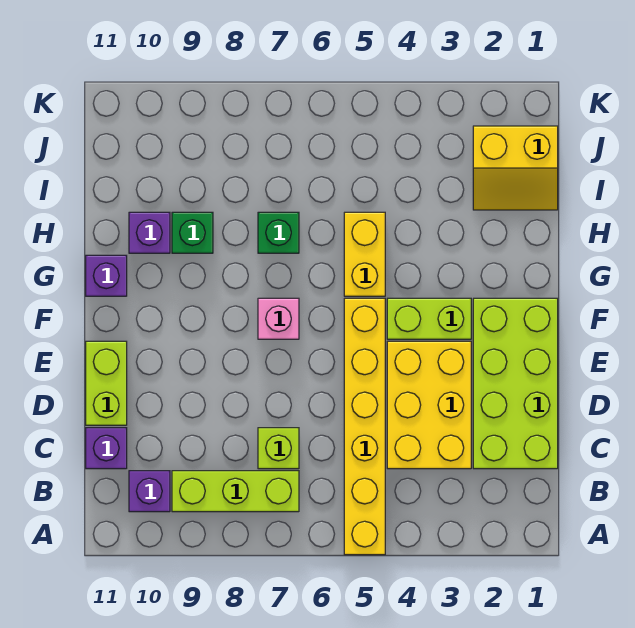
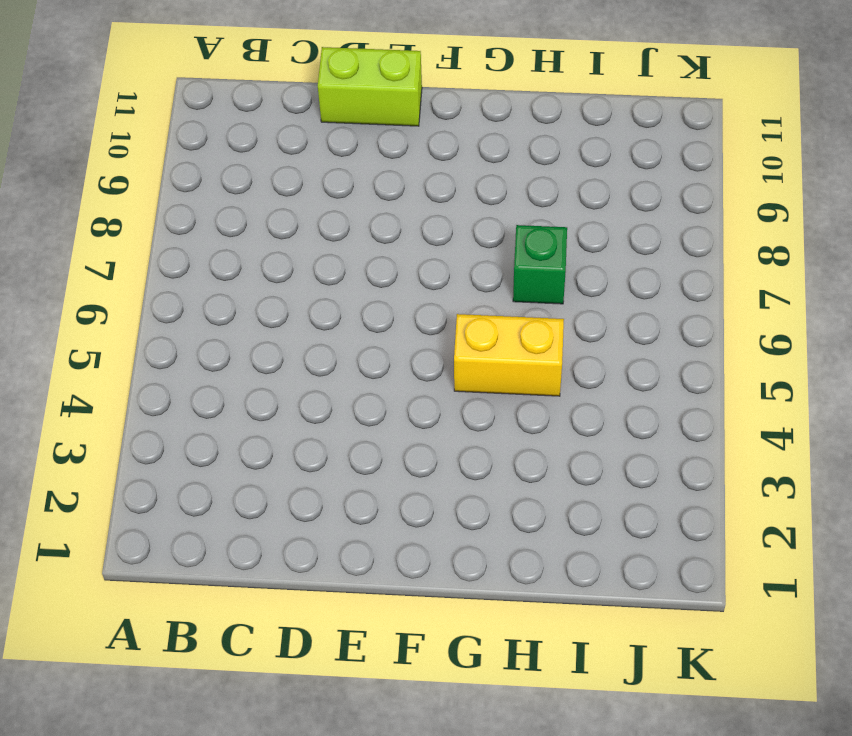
none -> yellow brick A5:F5 level 1
none -> lime brick B7:B9 level 1
none -> purple brick B10 level 1

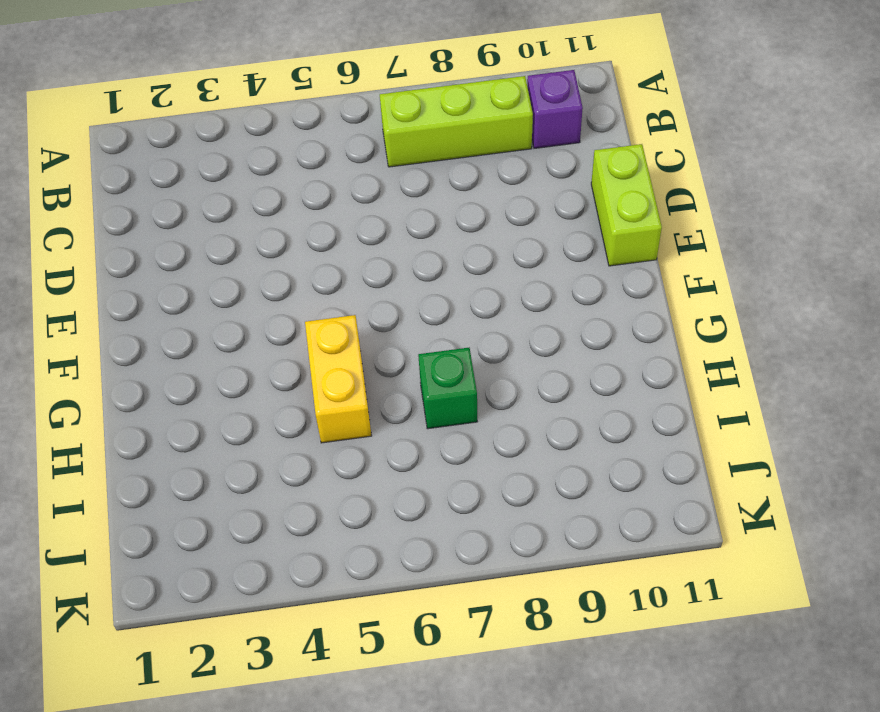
none -> yellow brick A5:F5 level 1
none -> lime brick C1:F2 level 1
none -> yellow brick C3:E4 level 1

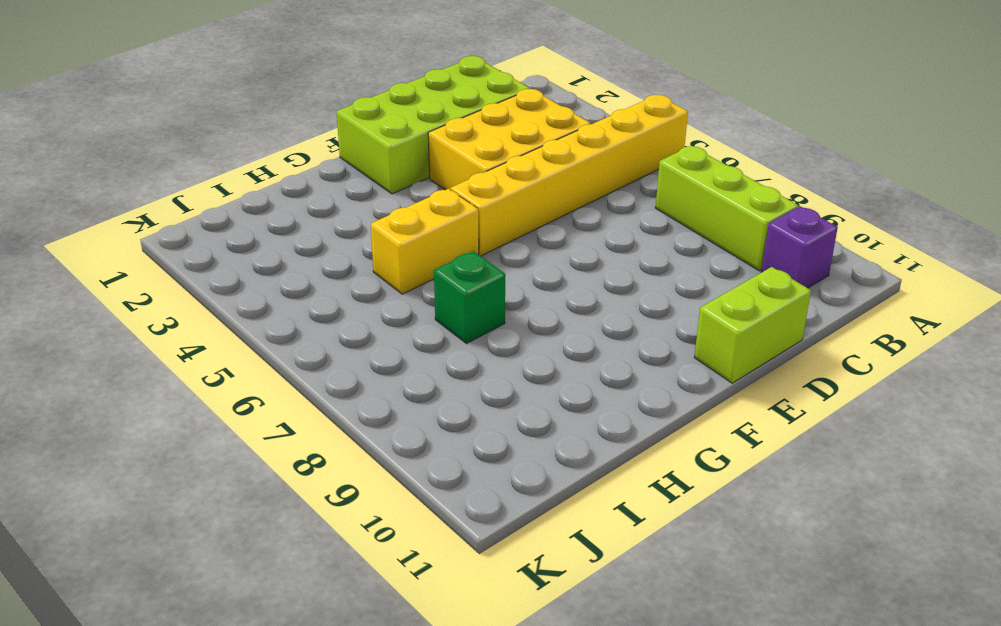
none -> lime brick C7 level 1
none -> purple brick C11 level 1
none -> lime brick F3:F4 level 1

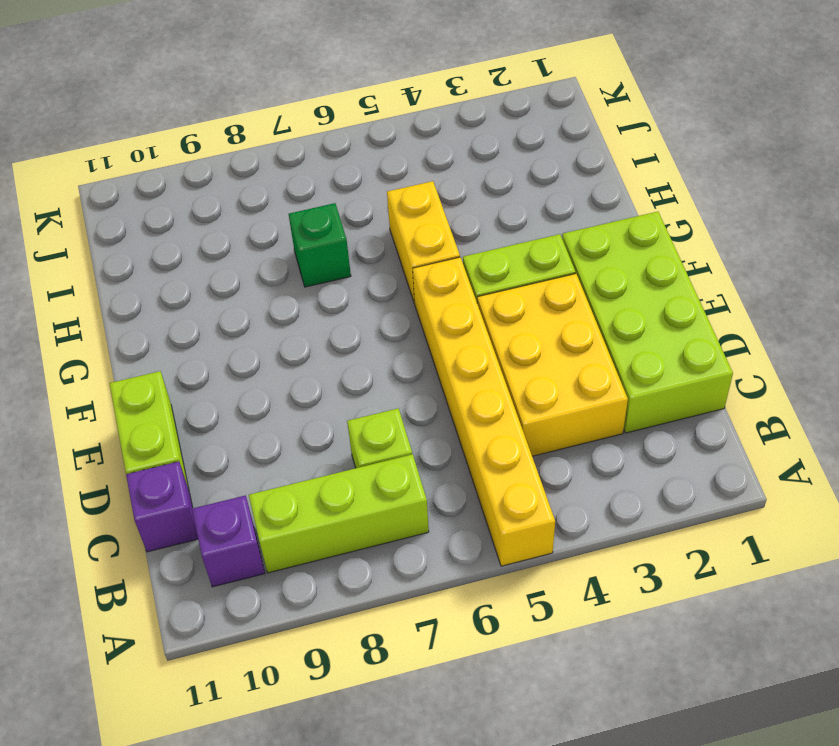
none -> pink brick F7 level 1
none -> purple brick G11 level 1
none -> green brick H9 level 1

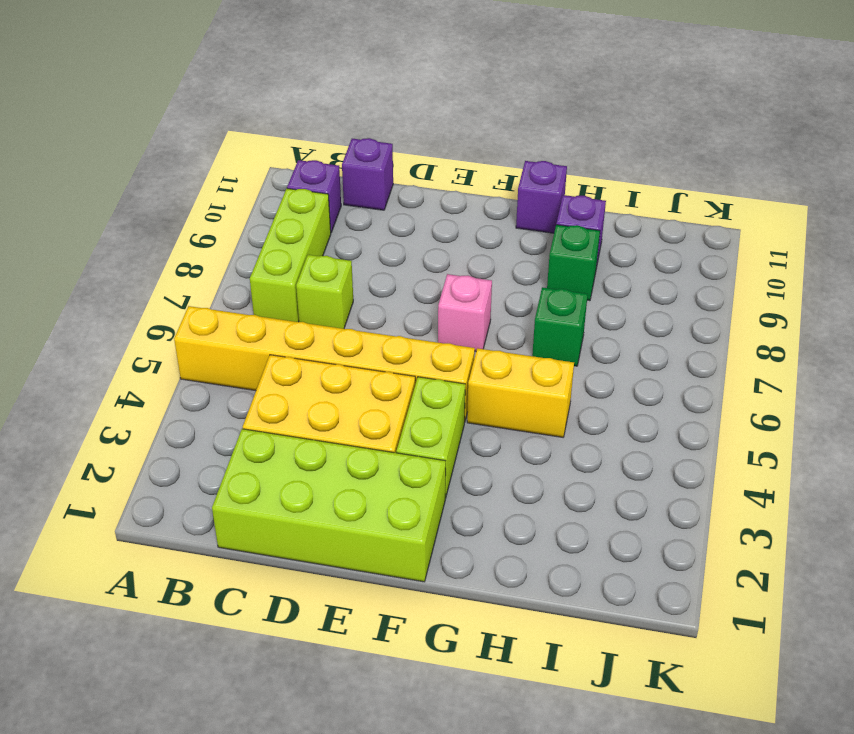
none -> lime brick D11:E11 level 1
none -> yellow slope I1:J2 level 1 top J

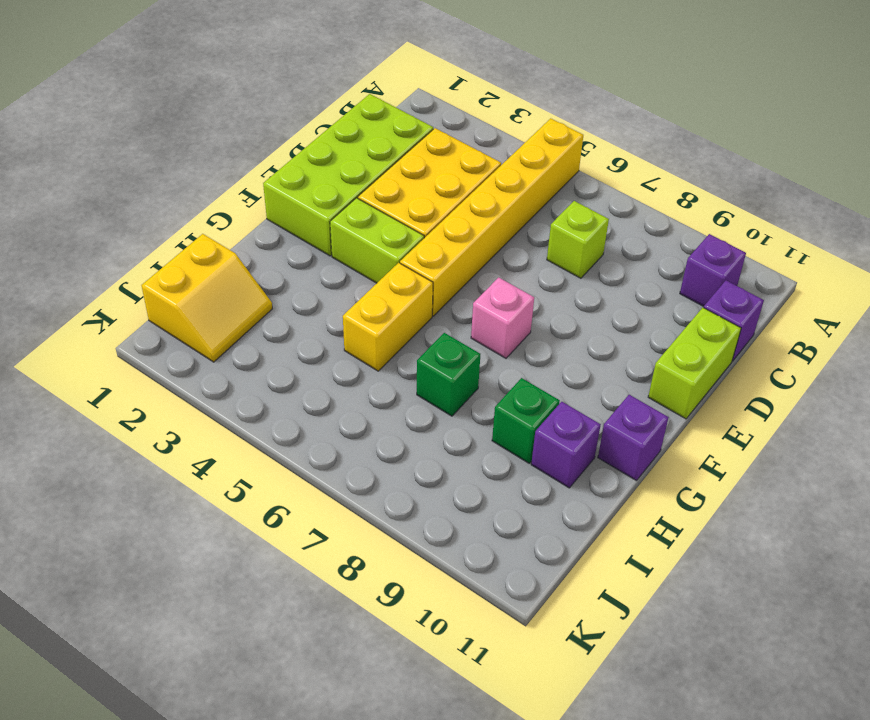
yellow slope I1:J2 level 1 top 1 -> yellow slope I1:J2 level 1 top J
none -> lime brick B7:B9 level 1

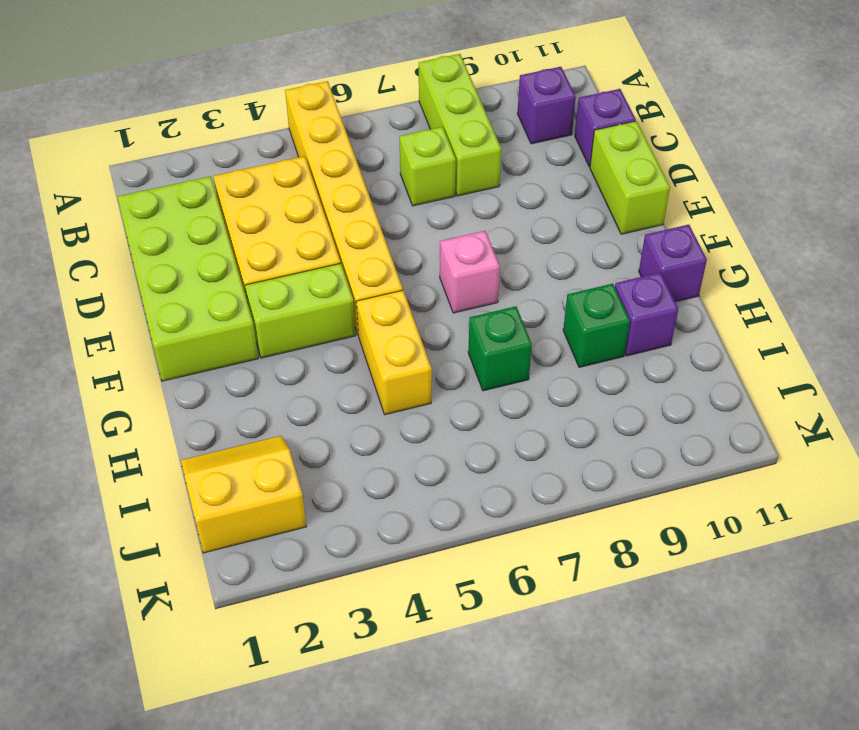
lime brick A8:C8 level 1 -> lime brick B7:B9 level 1

